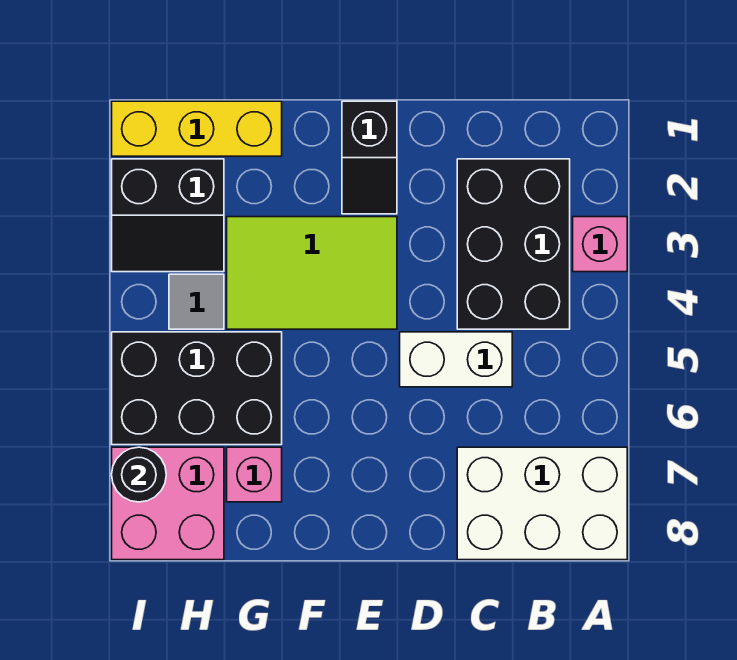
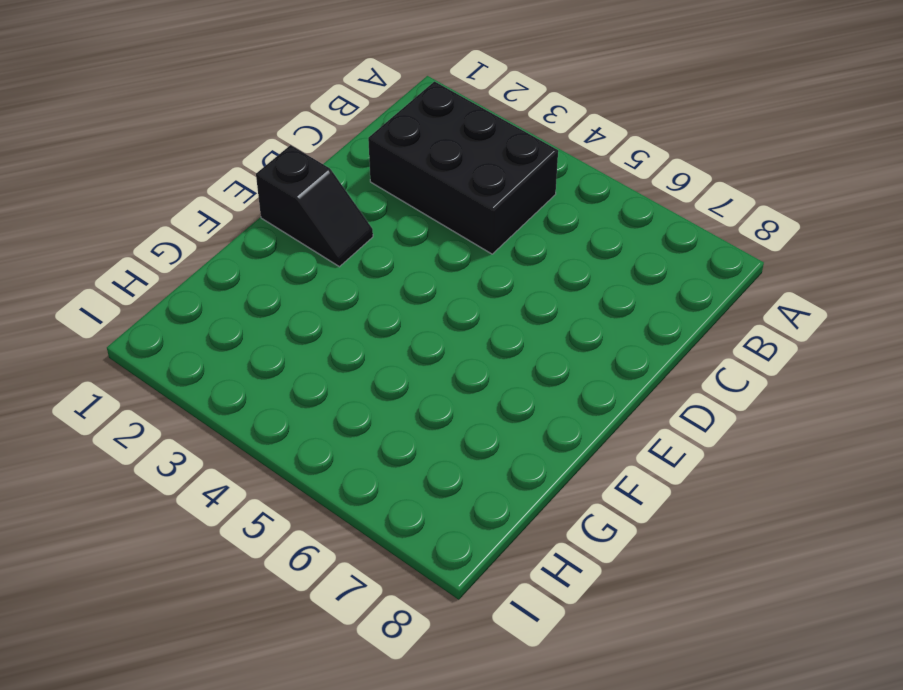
none -> pink brick A3 level 1
none -> white brick A7:C8 level 1
none -> white brick C5:D5 level 1

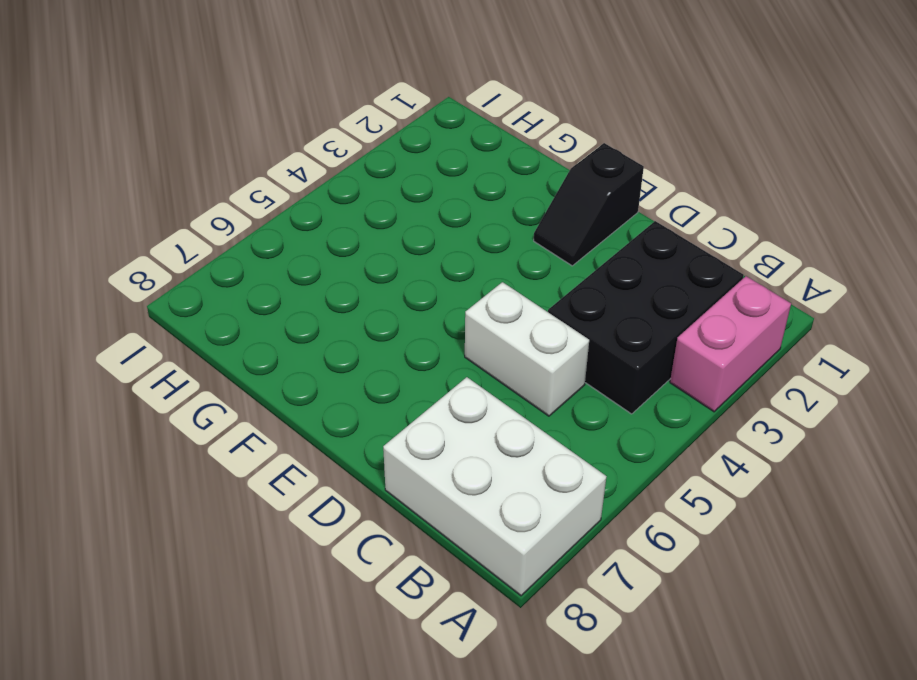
pink brick A2:A3 level 1 -> pink brick A3 level 1
none -> lime tile E3:G4 level 1
none -> yellow brick G1:I1 level 1
none -> black brick G5:I6 level 1

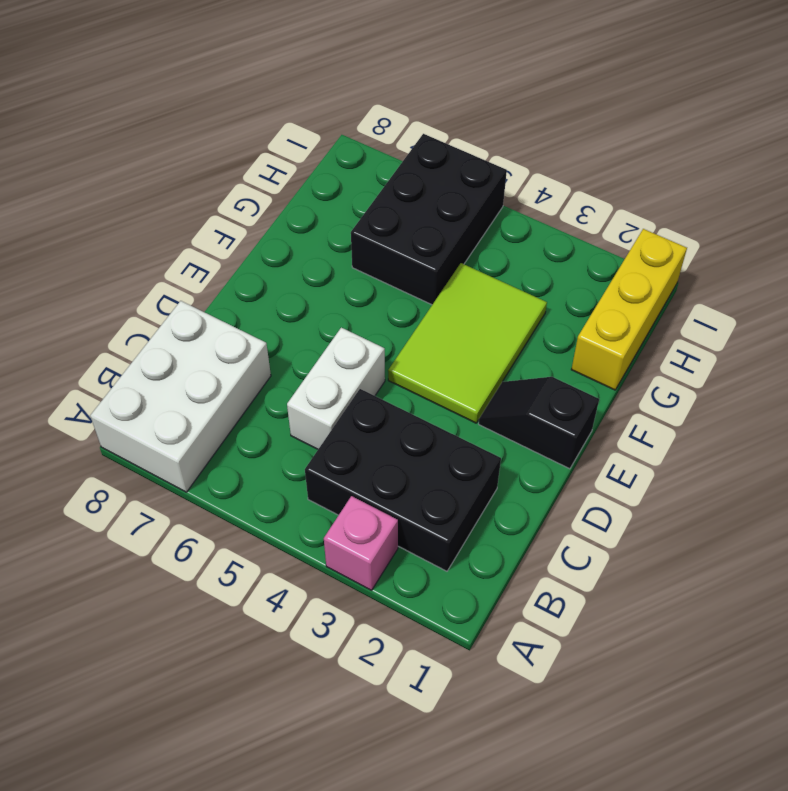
none -> pink brick G7 level 1
none -> black slope H2:I3 level 1 top 2
none -> grey tile H4 level 1

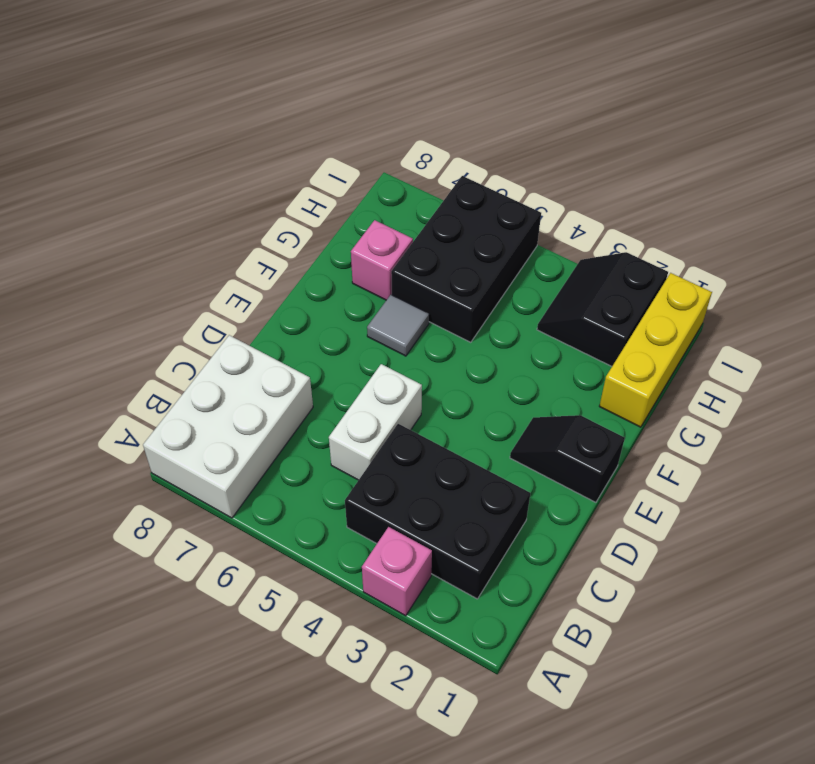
grey tile F6 level 1 -> grey tile H4 level 1
none -> lime tile E3:G4 level 1
none -> pink brick H7:I8 level 1
none -> black round brick I7 level 2

